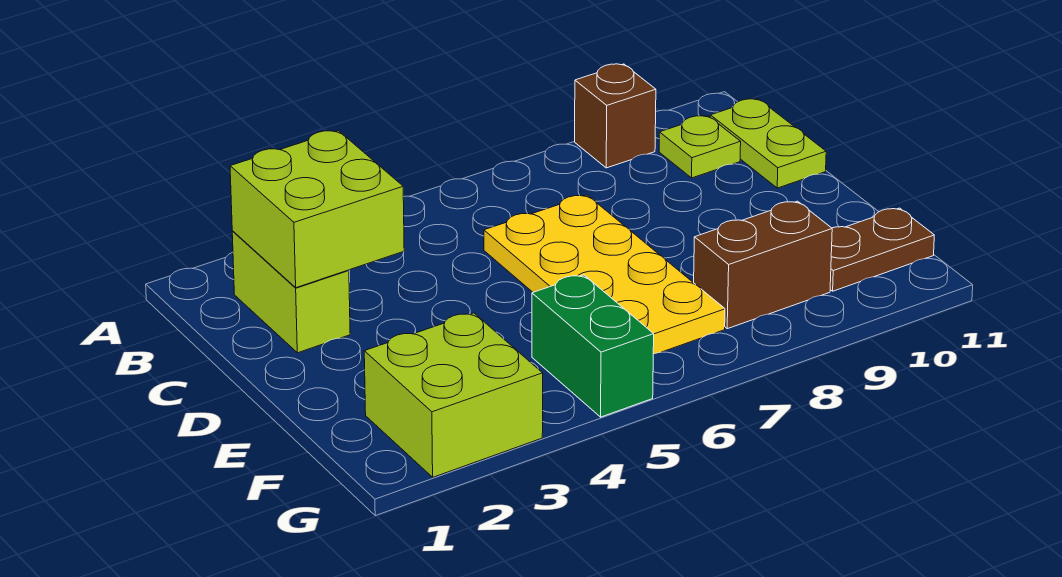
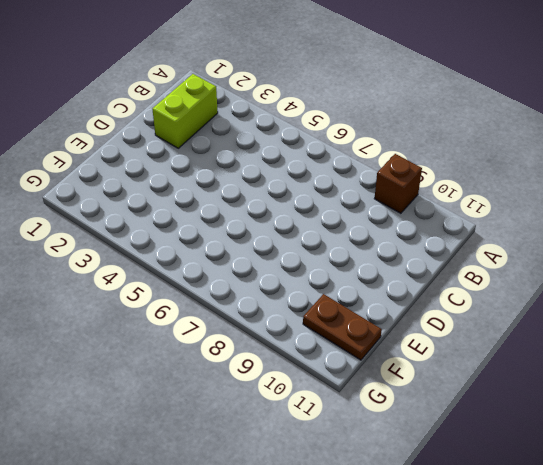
none -> lime plate B10 level 1
none -> lime plate B11:C11 level 1

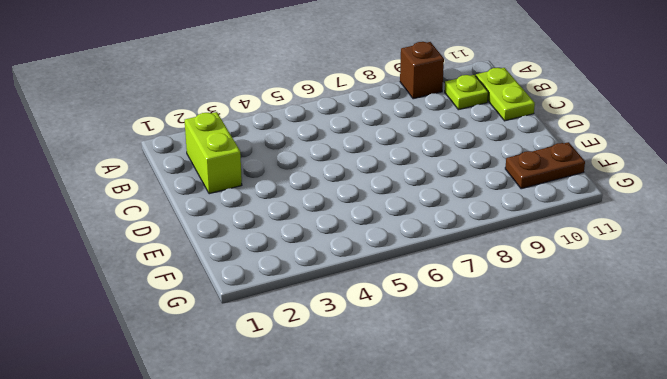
none -> yellow plate C6:F7 level 1
none -> lime brick F2:G3 level 1

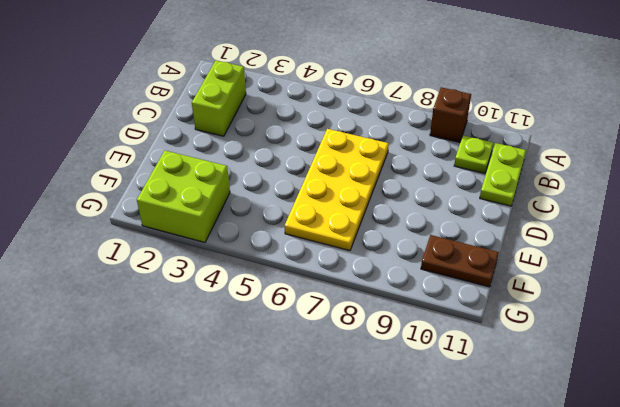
none -> green brick F5:G5 level 1
none -> brown brick F8:F9 level 1

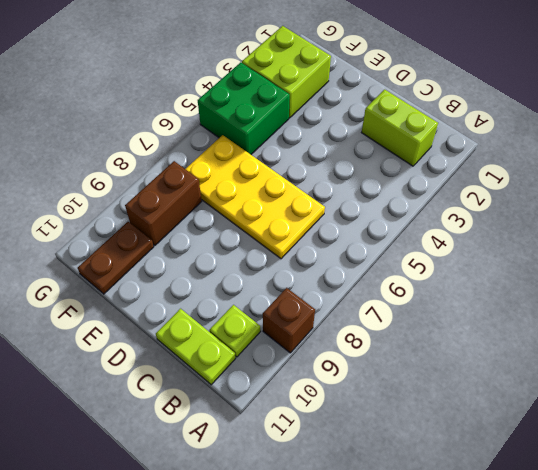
green brick F4:G5 level 1 -> green brick F5:G5 level 1
none -> lime brick B2:C3 level 2

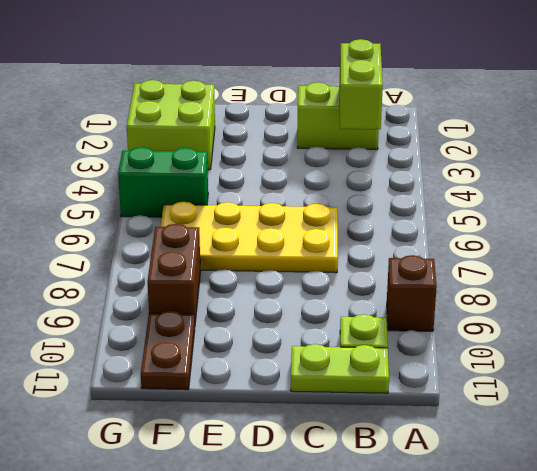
lime brick B2:B3 level 2 -> lime brick B2:C3 level 2

